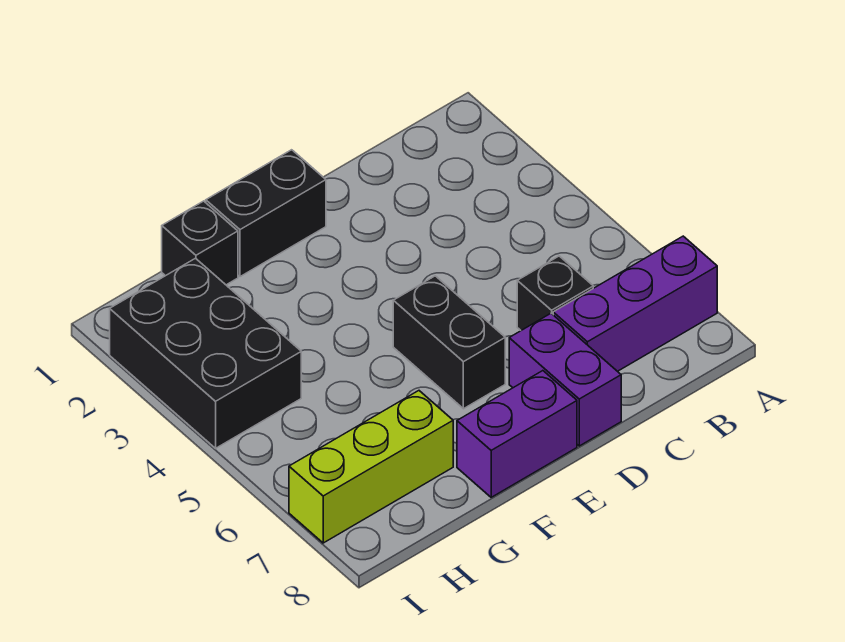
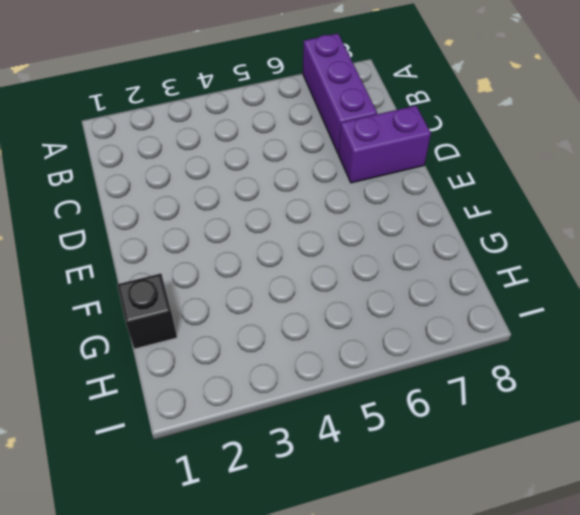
none -> black brick C6 level 1
none -> black brick E1:F1 level 1

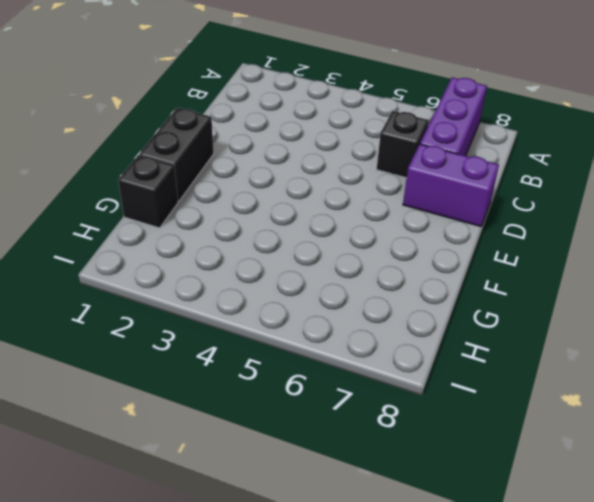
none -> black brick E5:E6 level 1
none -> purple brick E8:F8 level 1

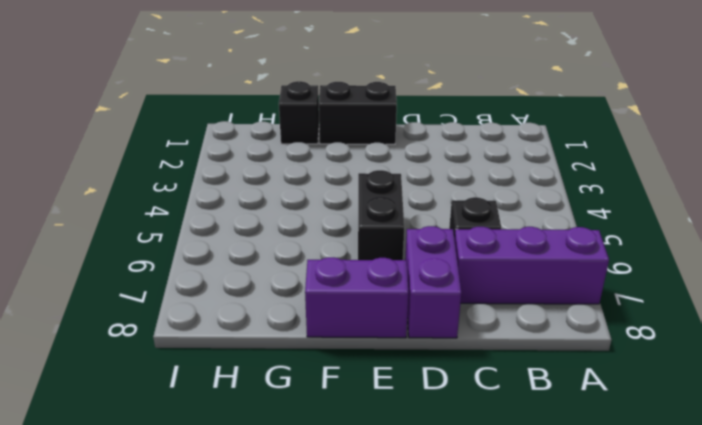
none -> lime brick G7:I7 level 1
none -> black brick H2:I4 level 1

